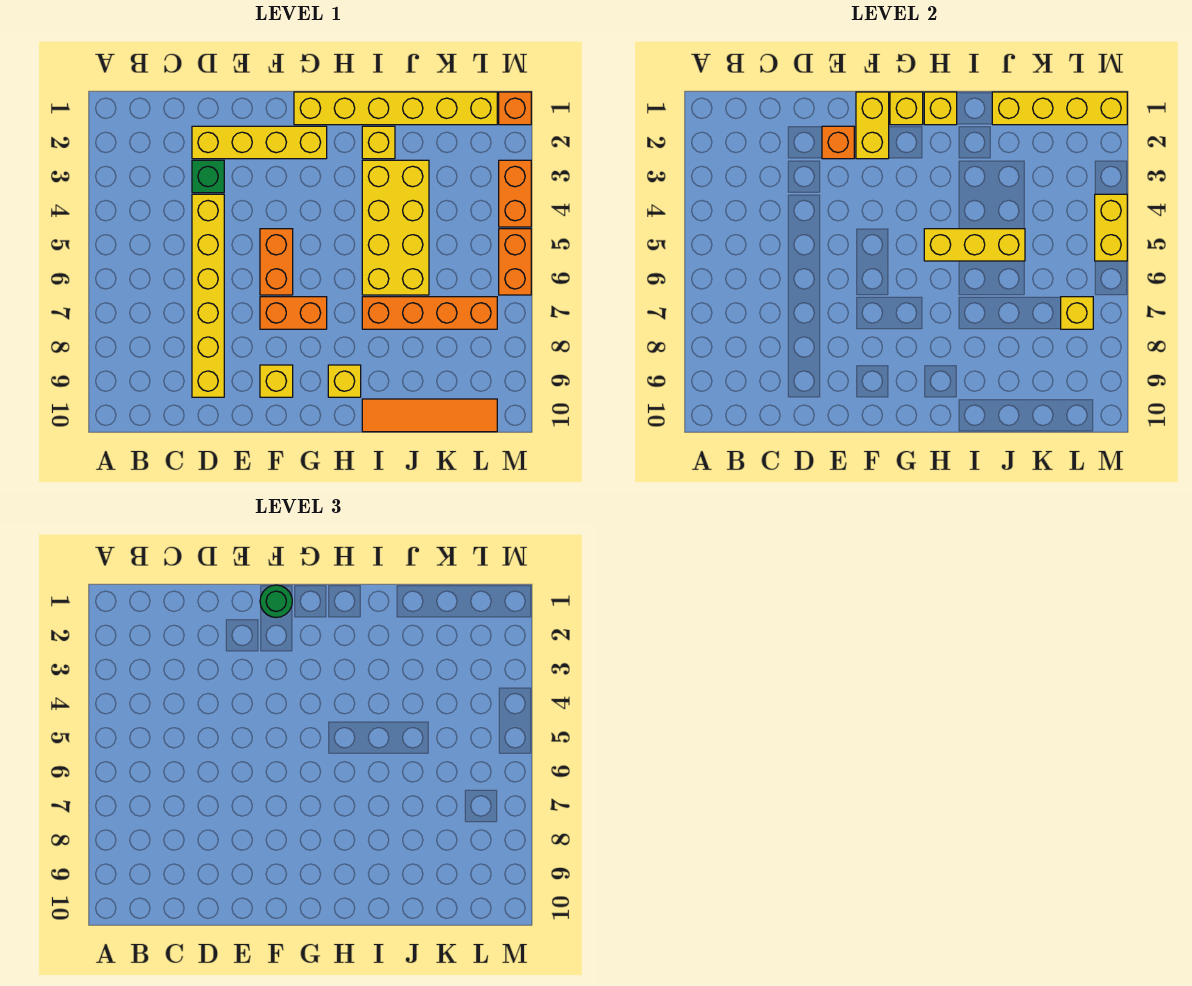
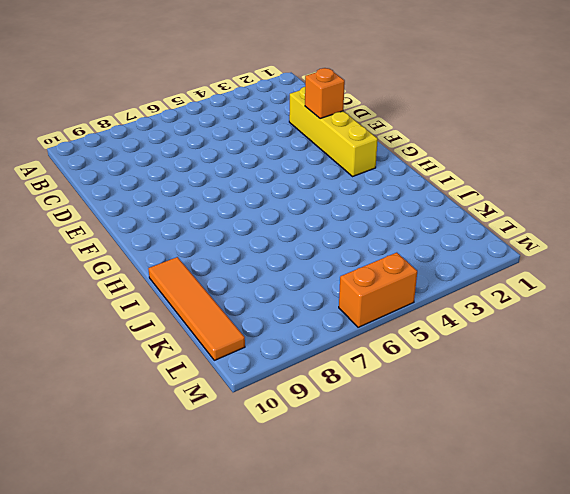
none -> green brick D3 level 1
none -> yellow brick D4:D9 level 1
none -> orange brick F5:F6 level 1

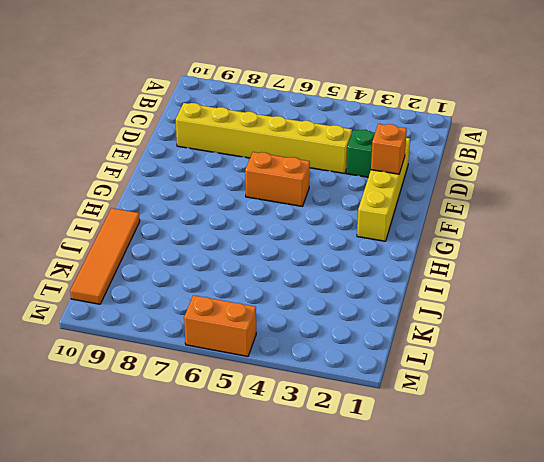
none -> orange brick F7:G7 level 1
none -> yellow brick F9 level 1
none -> yellow brick G1:L1 level 1

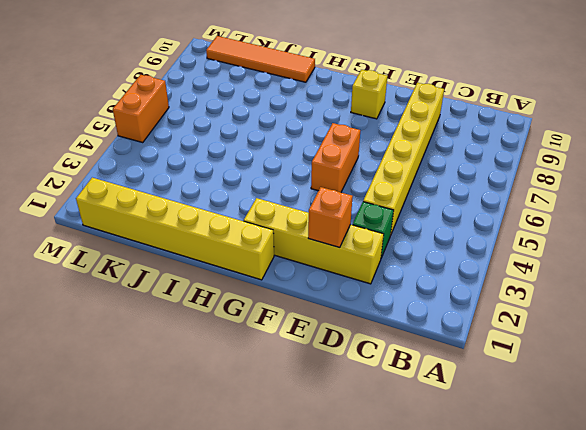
none -> orange brick F7:G7 level 1
none -> yellow brick H9 level 1
none -> yellow brick I2 level 1

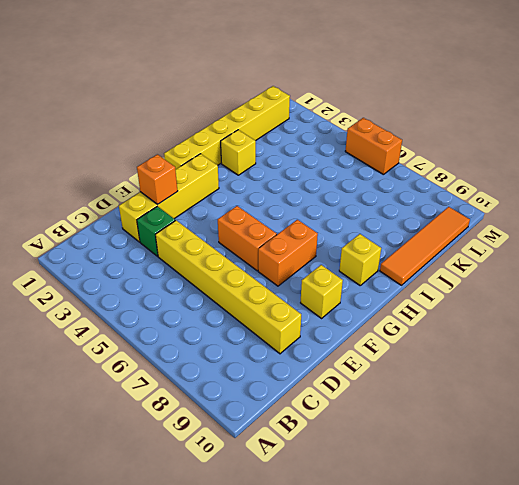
none -> yellow brick I3:J6 level 1
none -> orange brick I7:L7 level 1
none -> orange brick M1 level 1

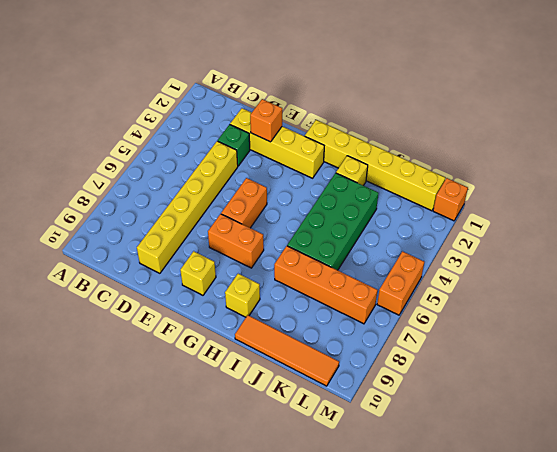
green brick I3:J6 level 1 -> yellow brick I3:J6 level 1
none -> orange brick M3:M4 level 1
none -> yellow brick F1:F2 level 2
none -> yellow brick G1 level 2

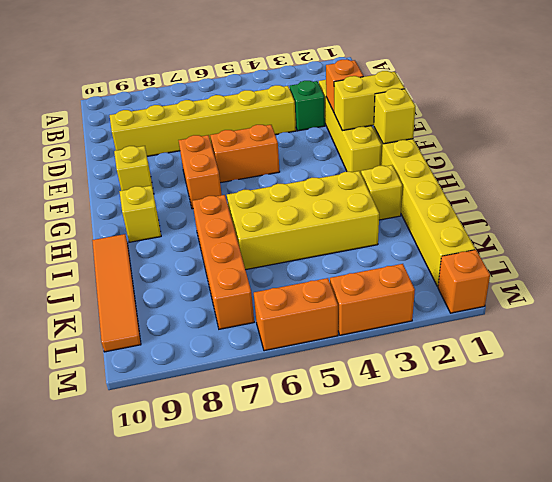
none -> yellow brick H1 level 2
none -> yellow brick H5:J5 level 2
none -> yellow brick J1:M1 level 2

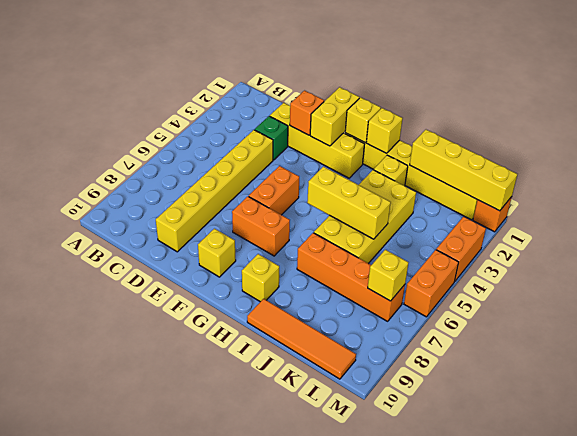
none -> yellow brick M4:M5 level 2
none -> green round brick F1 level 3

